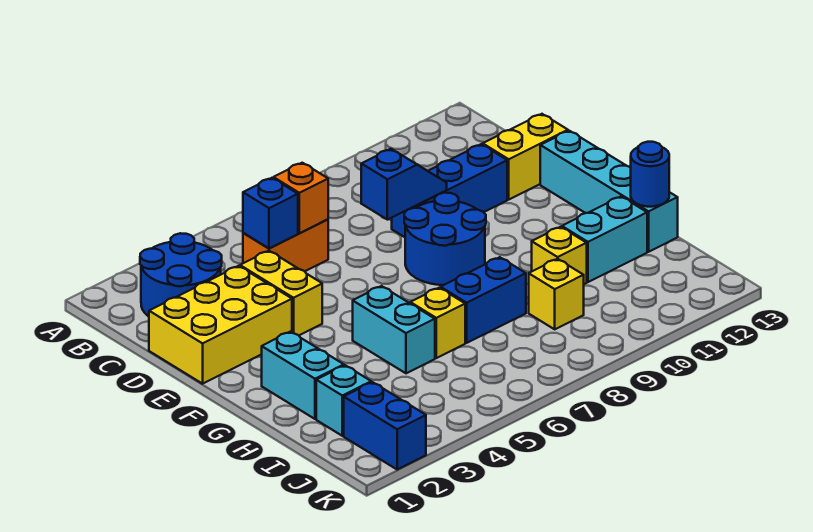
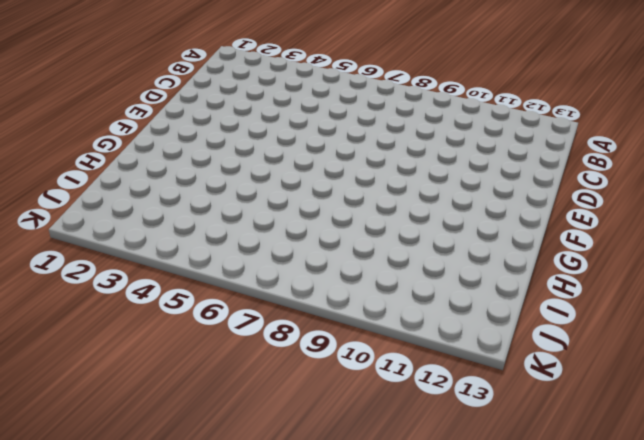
none -> blue round brick B2:C3 level 1
none -> orange brick C5:C6 level 1
none -> yellow brick D1:E3 level 1

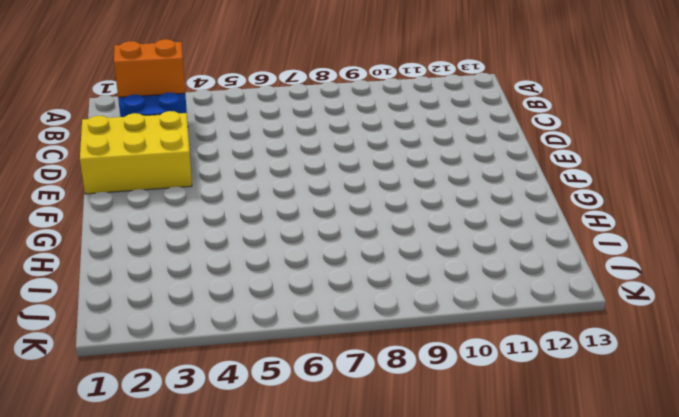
orange brick B2:B3 level 2 -> orange brick C5:C6 level 1
none -> yellow brick D4:E4 level 1
none -> blue brick D9:D11 level 1
none -> yellow brick D12:D13 level 1

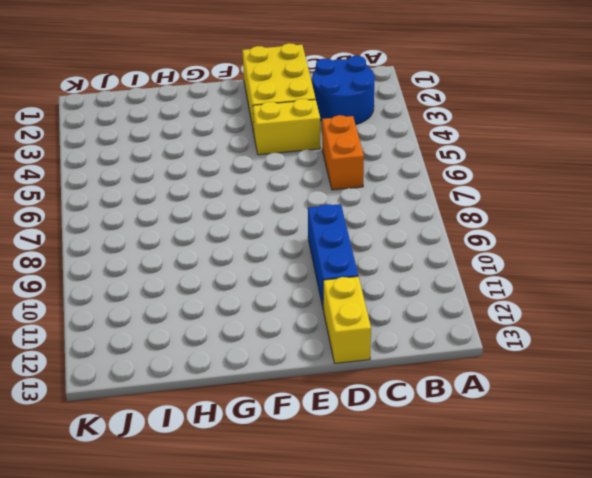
none -> blue round brick E8:F9 level 1
none -> cyan brick E13:H13 level 1
none -> cyan brick G2:H2 level 1

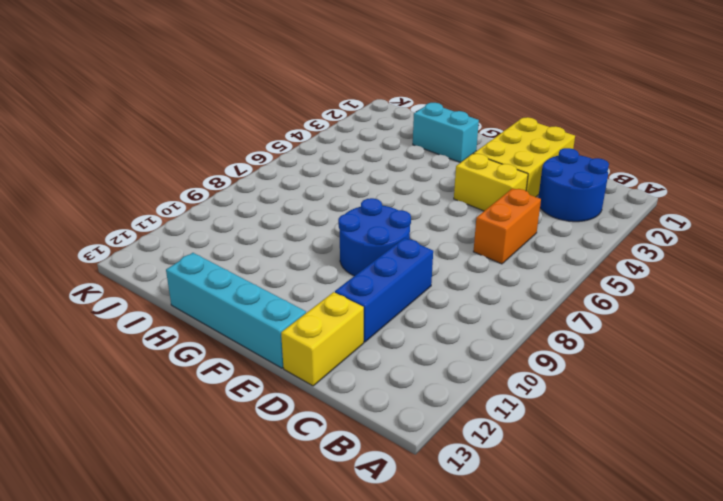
none -> cyan brick G5:H5 level 1
none -> yellow brick H6 level 1
none -> blue brick H7:H8 level 1

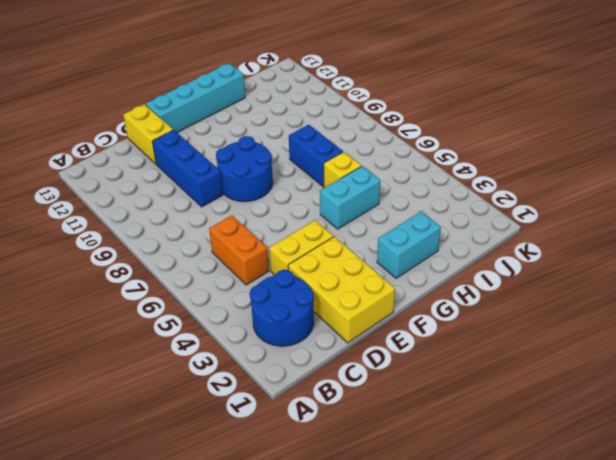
none -> yellow brick H10 level 1
none -> cyan brick H11:H12 level 1
none -> cyan brick I2 level 1

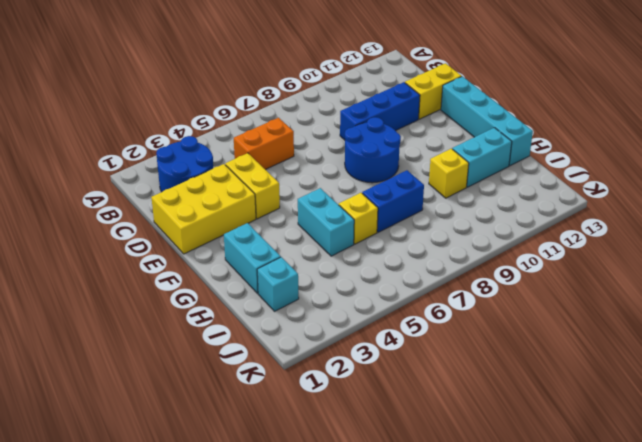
none -> yellow brick I9 level 1
none -> blue brick J2:K2 level 1
none -> blue brick C5 level 2

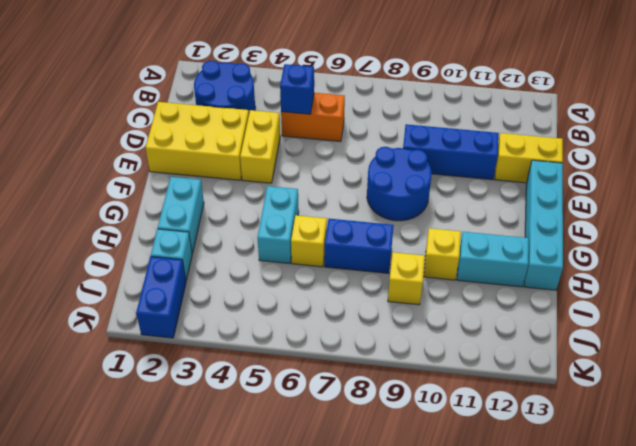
none -> orange brick C6 level 2
none -> blue slope D8:D9 level 2 top 8
none -> blue round brick H13 level 2

